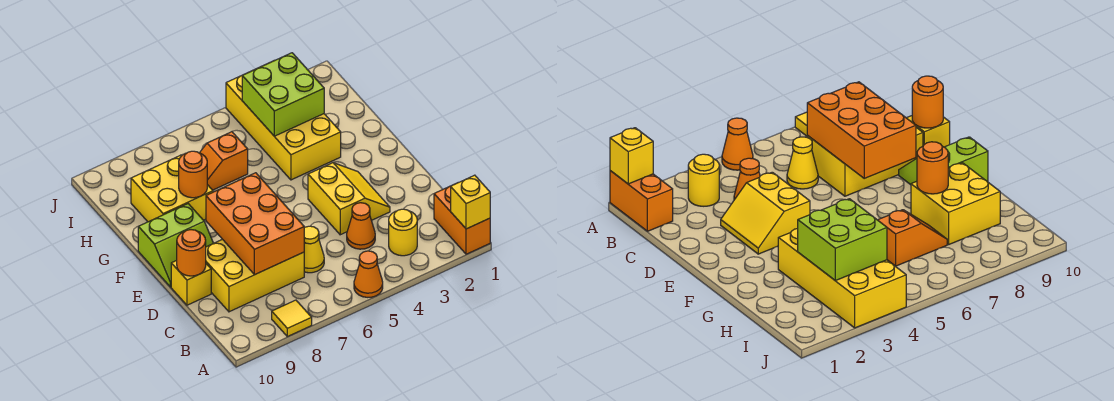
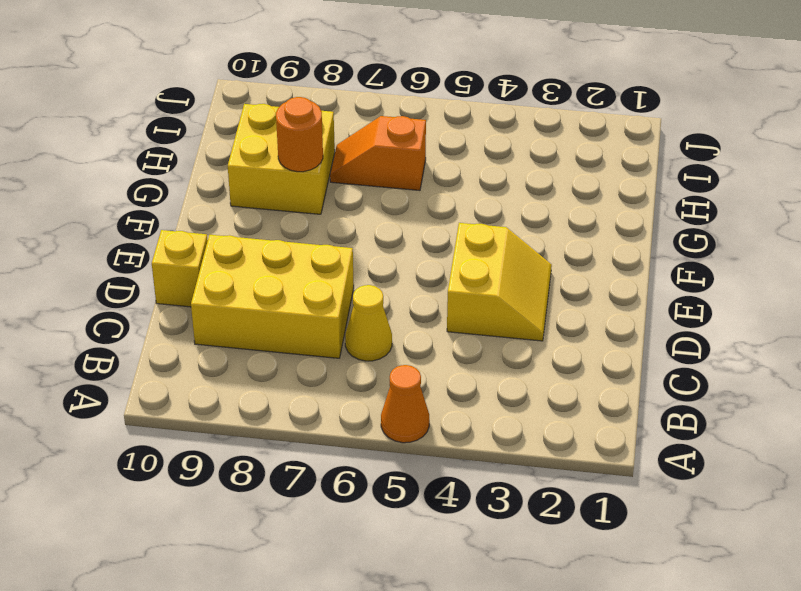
none -> orange brick A1:B1 level 1
none -> yellow tile A8 level 1
none -> yellow round brick B3 level 1

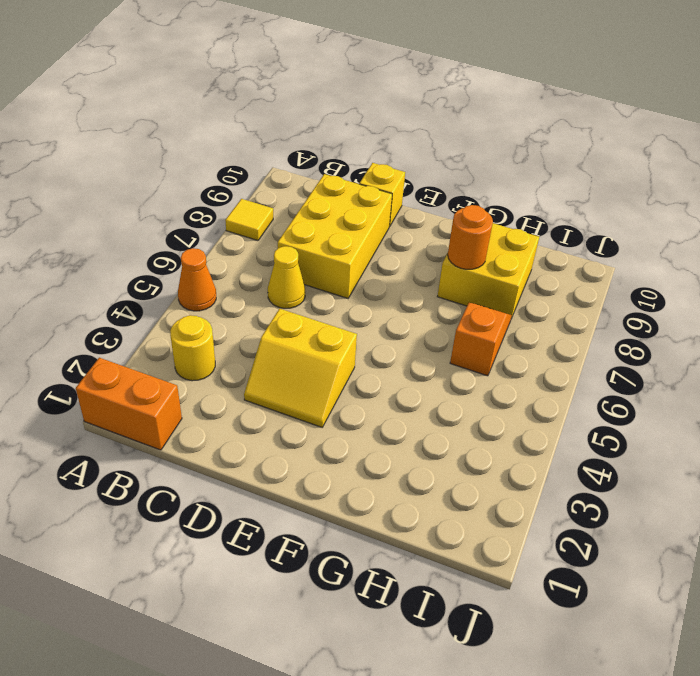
none -> orange cone C4 level 1
none -> lime slope E9:F10 level 1 top F
none -> yellow brick G3:J4 level 1

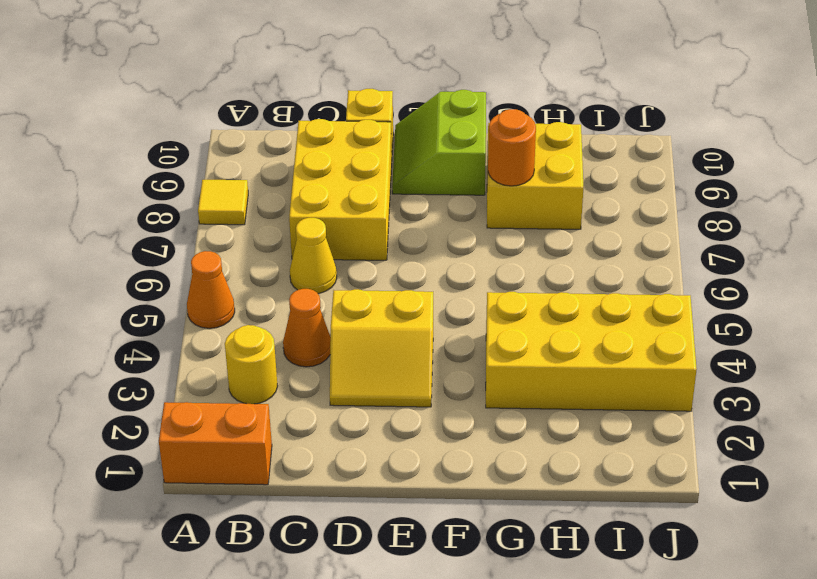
none -> orange slope H6:H7 level 1 top 6
none -> yellow brick A1 level 2
none -> orange brick C7:E8 level 2

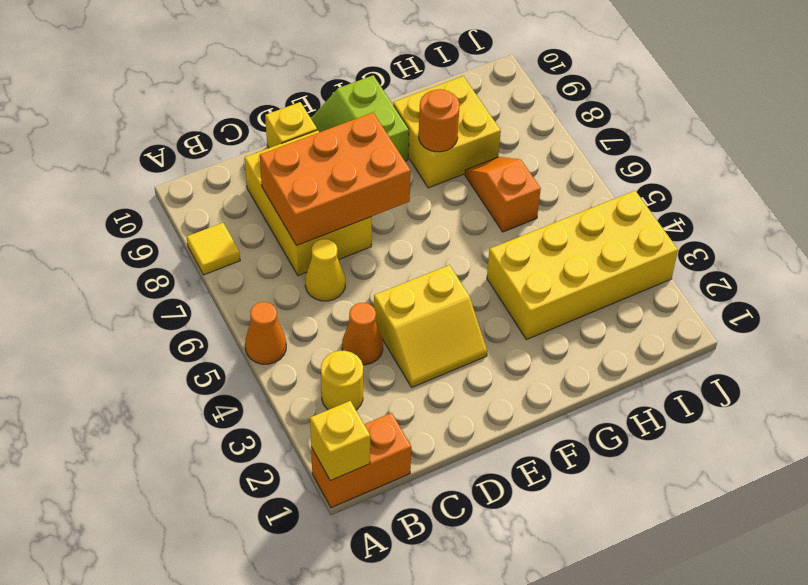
none -> orange round brick D10 level 2
none -> lime brick H3:I4 level 2

